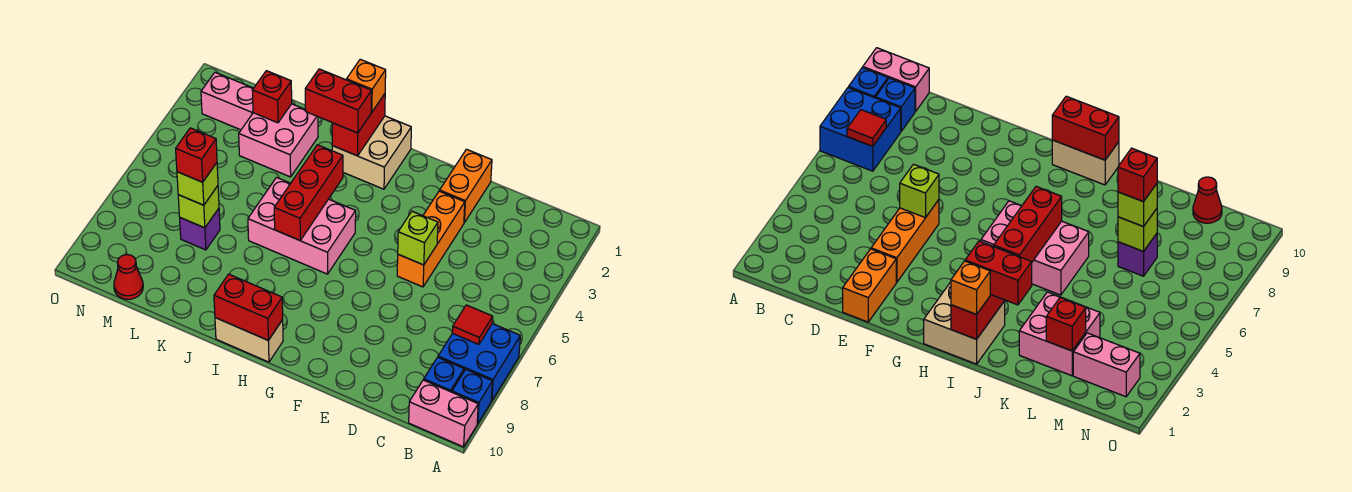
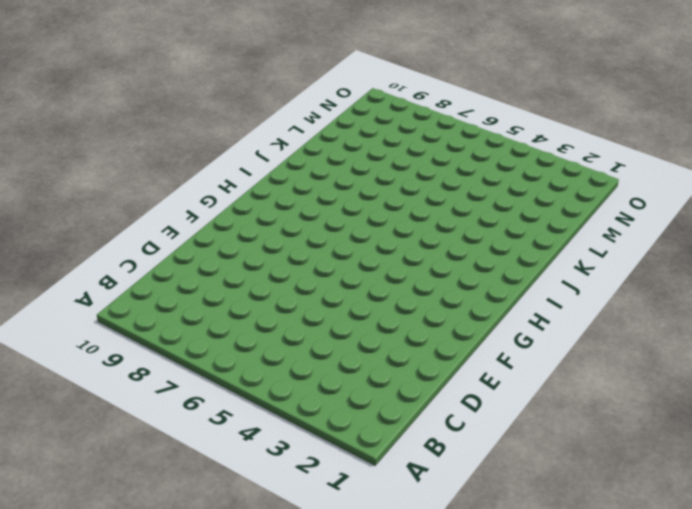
none -> blue brick A7:B8 level 1
none -> blue brick A9 level 1
none -> pink brick A10:B10 level 1

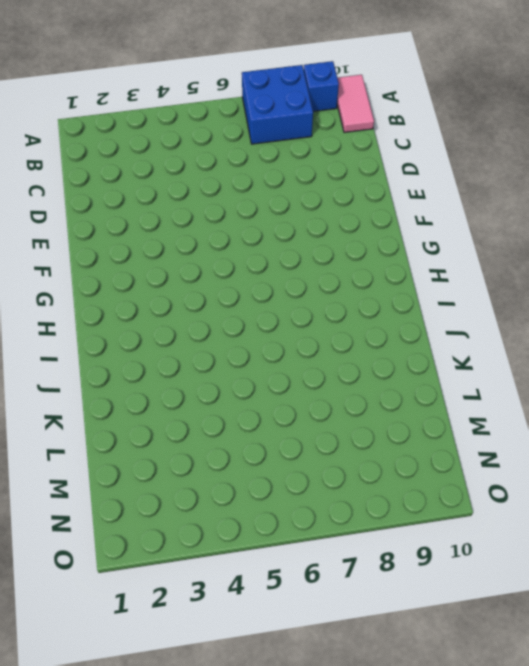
pink tile A10:B10 level 1 -> pink brick A10:B10 level 1
none -> blue brick B9 level 1
none -> orange brick E1:E2 level 1
none -> orange brick E3:E5 level 1

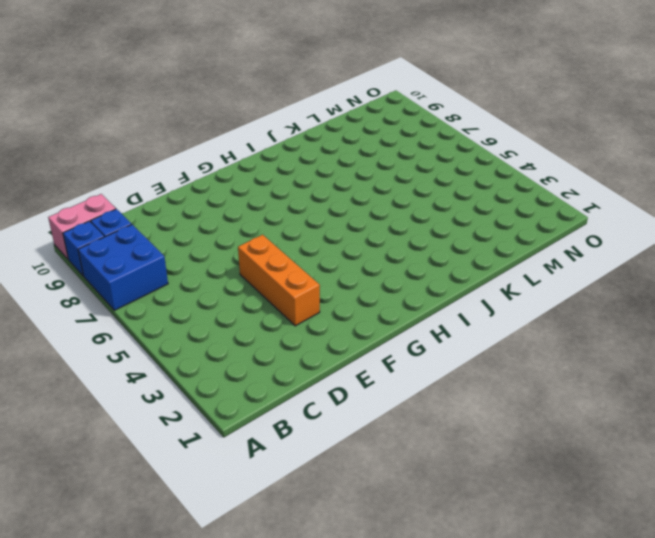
none -> orange brick E1:E2 level 1
none -> tan brick H1:I2 level 1
none -> pink brick H5:J6 level 1

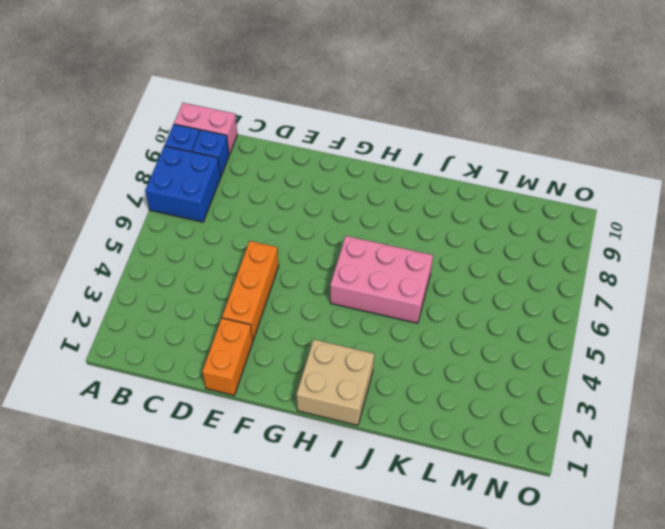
none -> tan brick H10:I10 level 1
none -> pink brick K2:L3 level 1
none -> purple brick L7 level 1

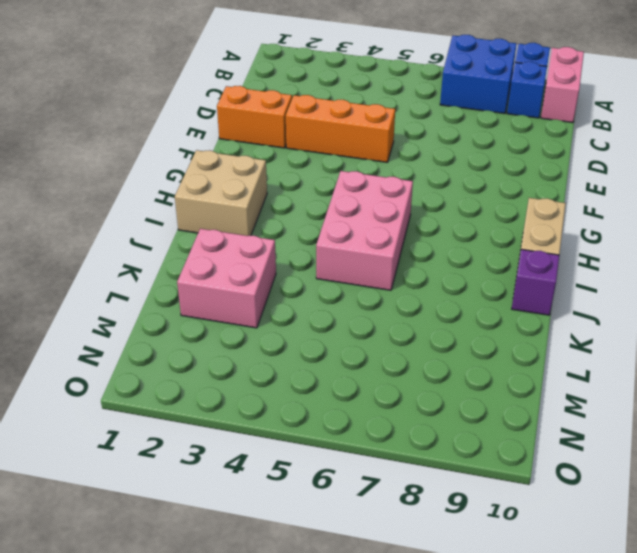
purple brick J10 level 1 -> purple brick L7 level 1
none -> pink brick M2:N2 level 1
none -> red cone M10 level 1
none -> red tile B7 level 2

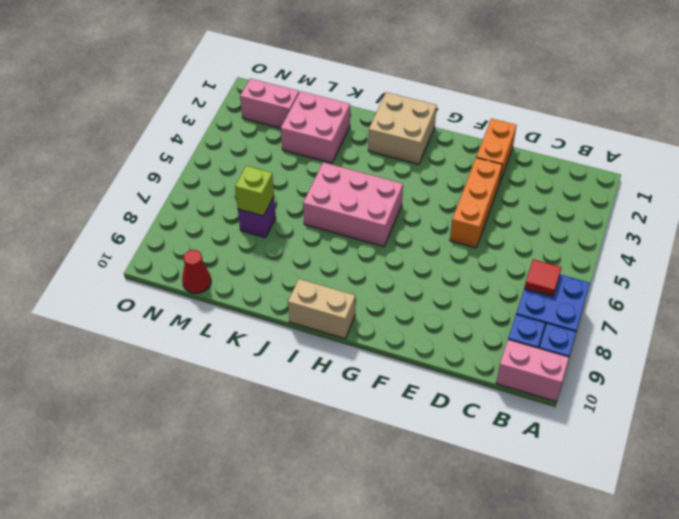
none -> lime brick E5 level 2
none -> red brick H10:I10 level 2
none -> red brick I1:I2 level 2

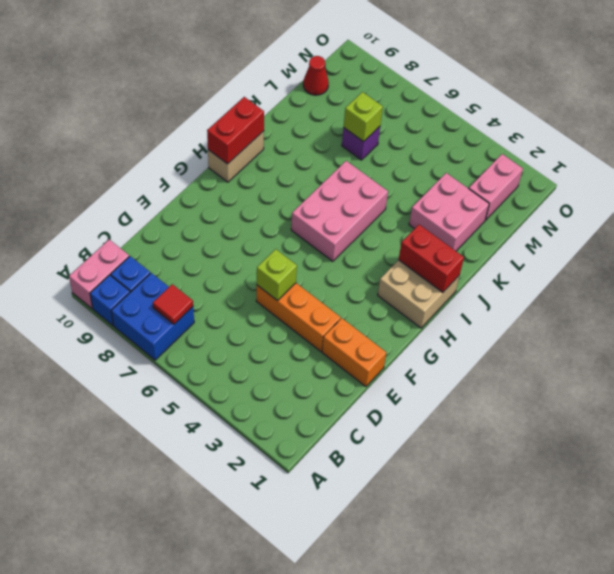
none -> red brick I4:I6 level 2
none -> red brick L2 level 2
none -> orange brick I1 level 3

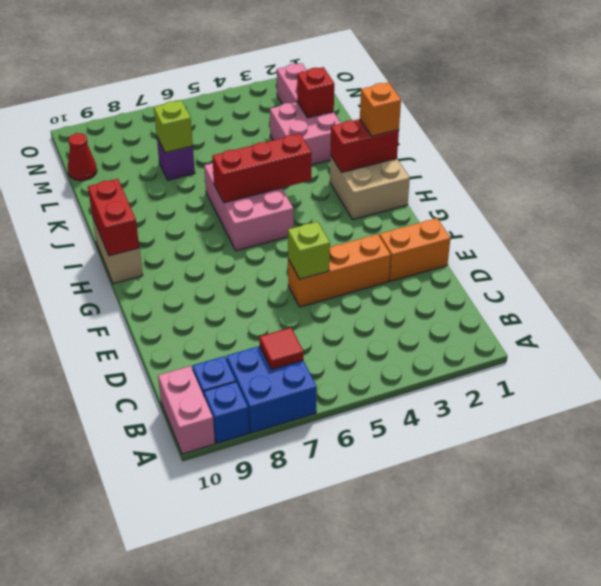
none -> red brick I2:J2 level 3
none -> lime brick L7 level 3
none -> red brick L7 level 4

